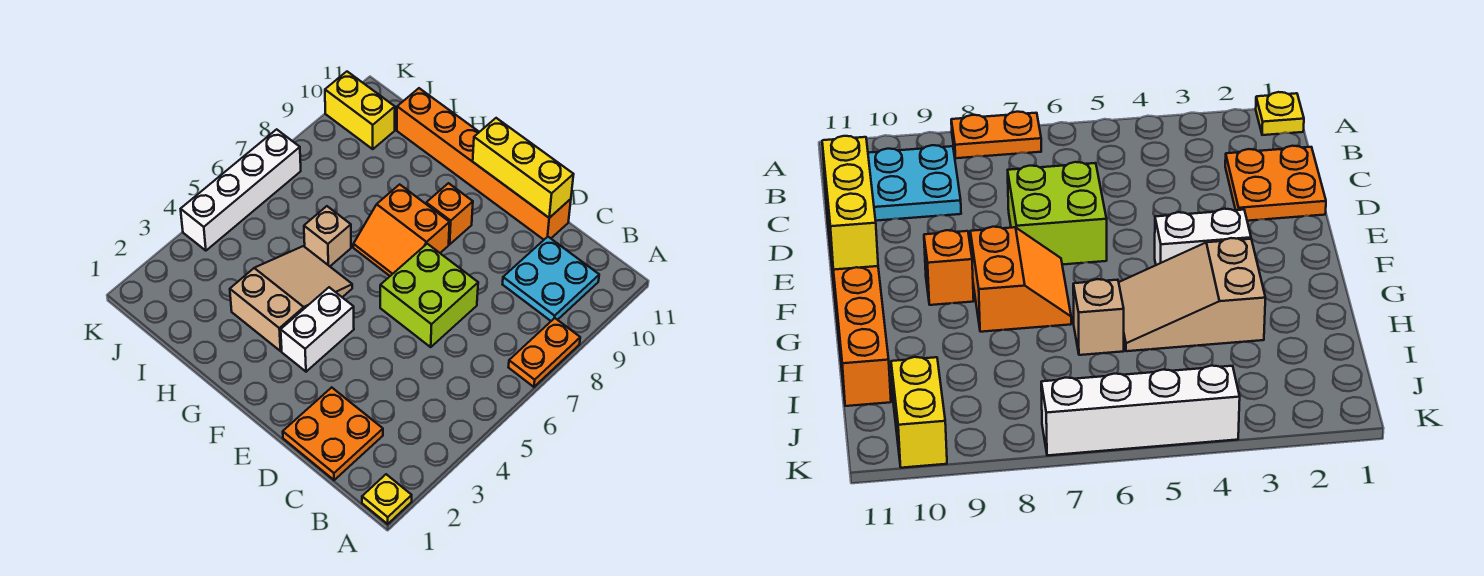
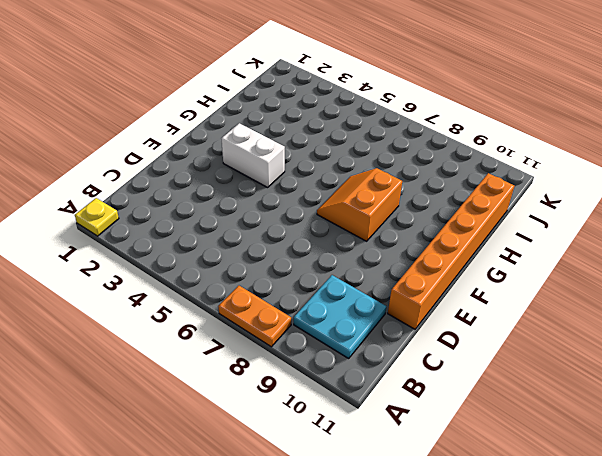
none -> orange plate C1:D2 level 1
none -> lime brick D6:E7 level 1
none -> orange brick F9 level 1

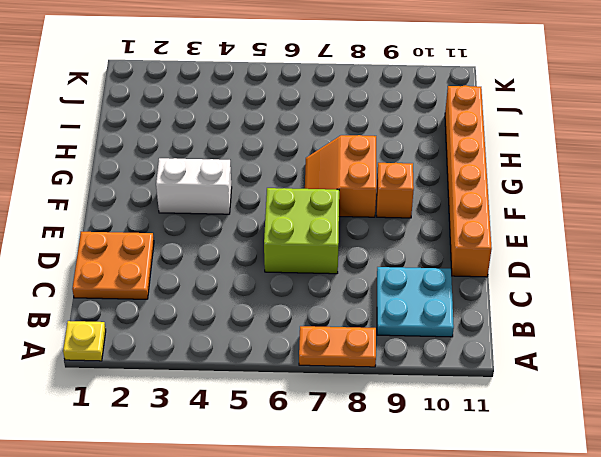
none -> tan slope G3:H5 level 1 top 3
none -> tan brick H6 level 1
none -> yellow brick J10:K10 level 1

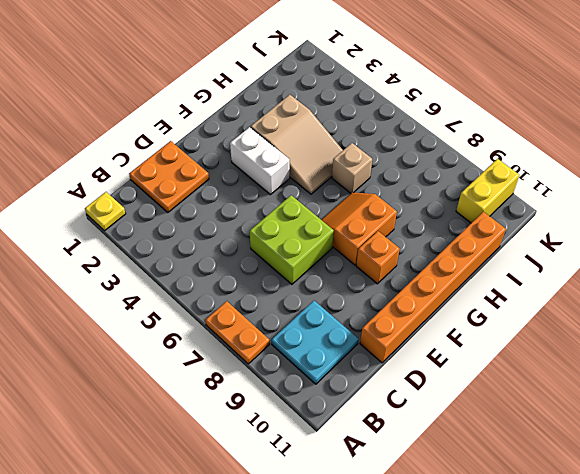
none -> white brick K4:K7 level 1
none -> yellow brick D11:F11 level 2

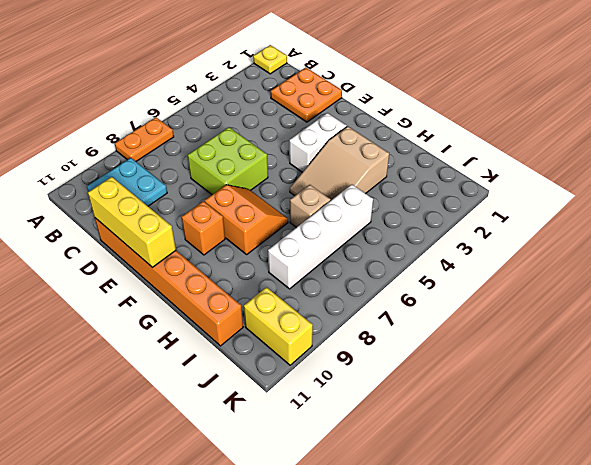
white brick I5:I8 level 1 -> white brick K4:K7 level 1

